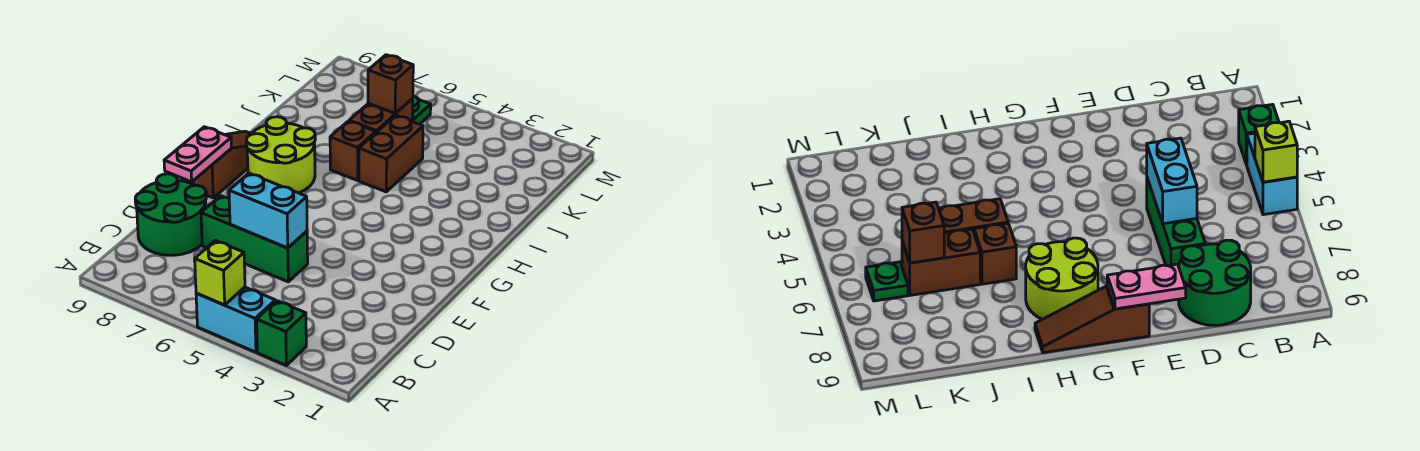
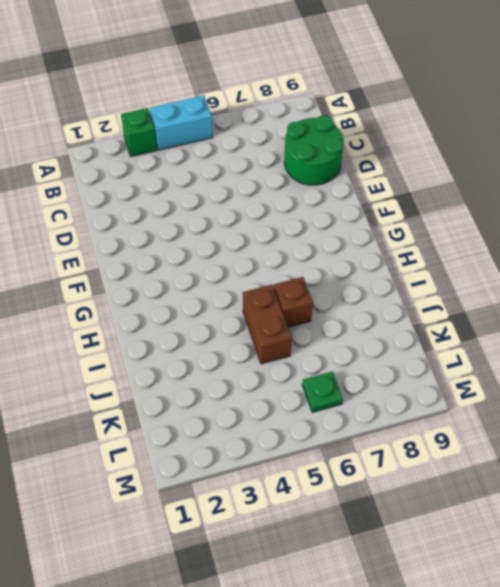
none -> green brick D5:D7 level 1
none -> brown slope F9:H9 level 1 top F
none -> lime round brick G7:H8 level 1

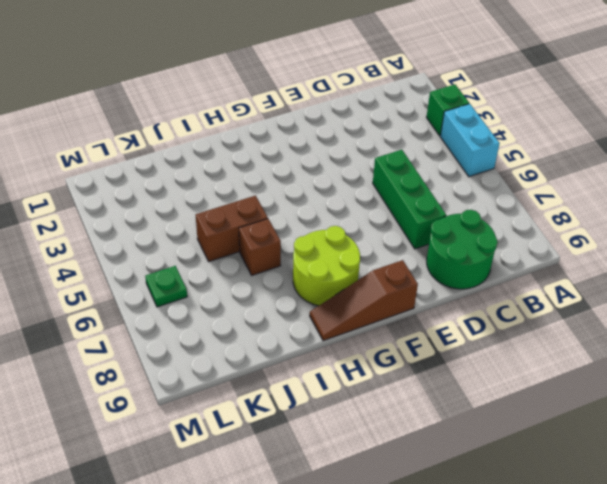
none -> brown brick J6:K6 level 1
none -> lime brick A5 level 2
none -> cyan brick D5:D6 level 2

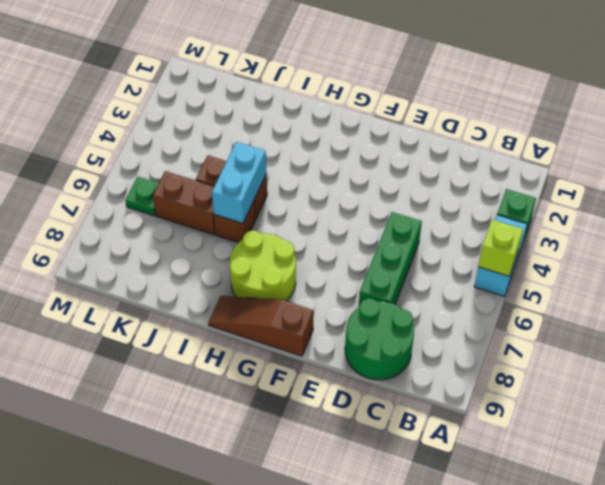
cyan brick I5:I6 level 2 -> cyan brick D5:D6 level 2
none -> pink plate E9:F9 level 2
none -> brown brick K6 level 2

